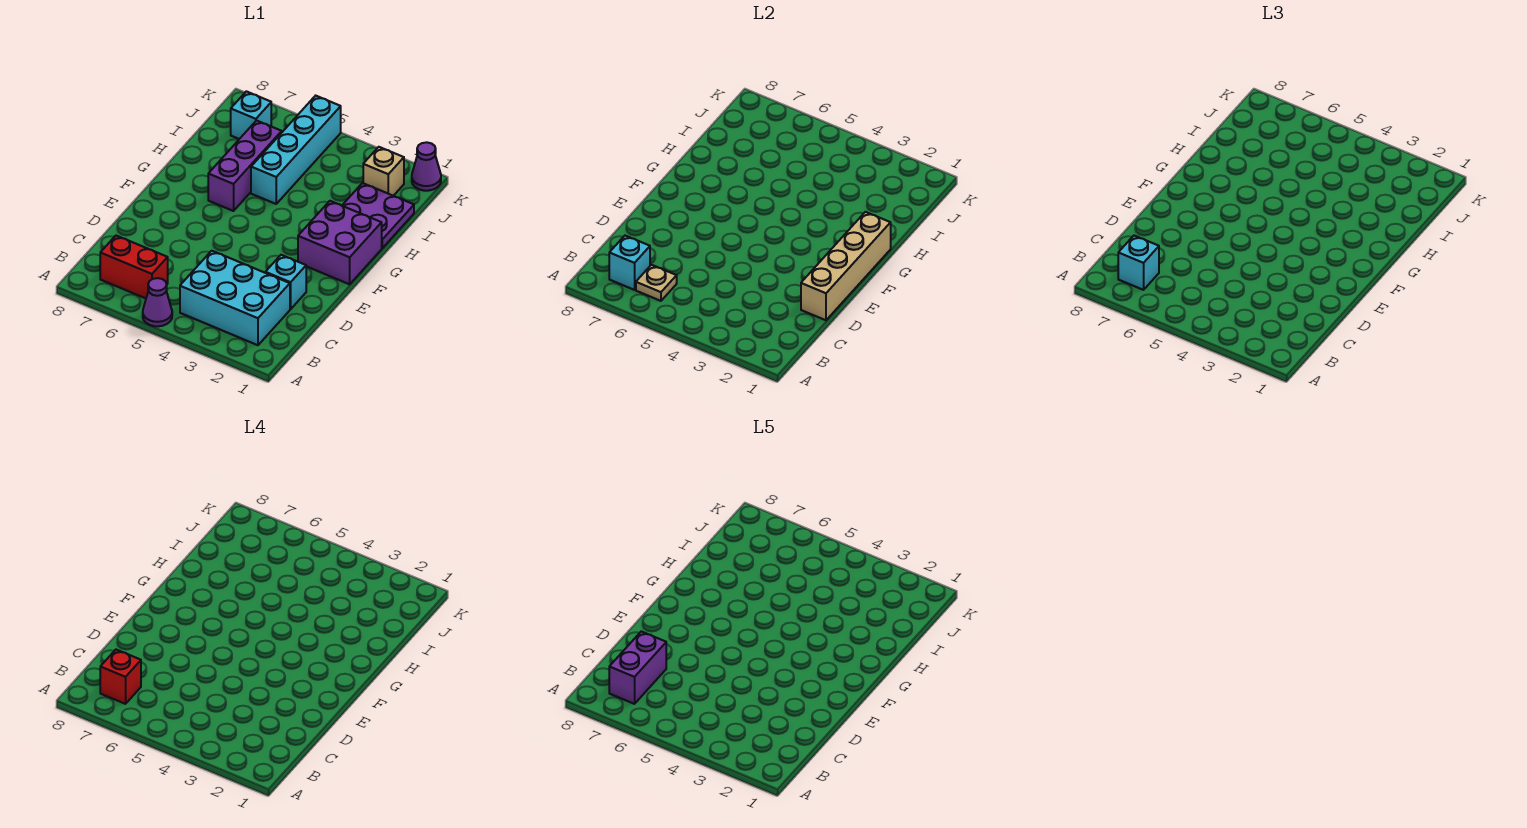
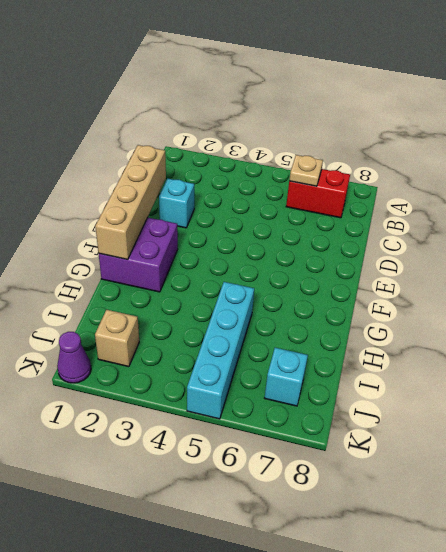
none -> purple cone A5 level 1
none -> cyan brick B2:C4 level 1
none -> purple brick G6:I6 level 1

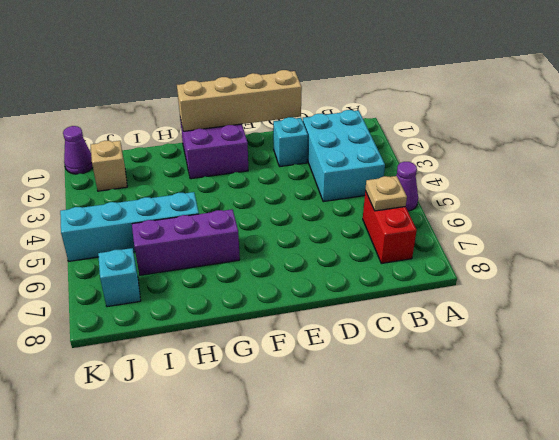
none -> purple plate H1:I2 level 1
none -> cyan brick B7 level 2
none -> cyan brick B7 level 3

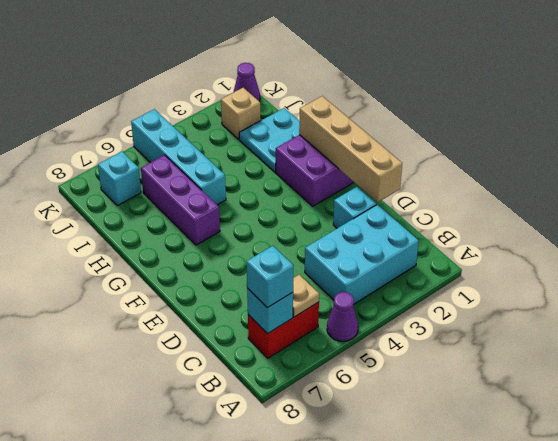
cyan plate H1:I2 level 1 -> purple plate H1:I2 level 1
none -> red brick B7 level 4
none -> purple brick B7:C7 level 5

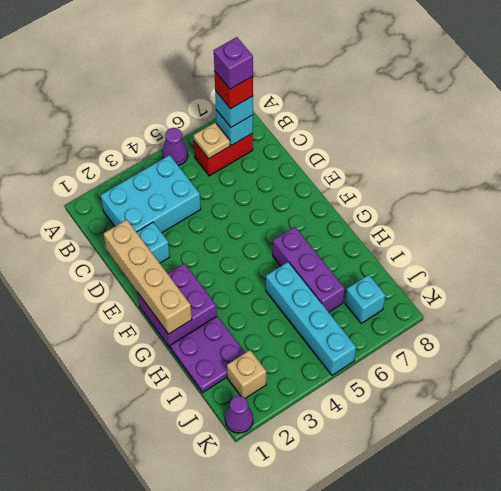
purple brick B7 level 5 -> purple brick B7:C7 level 5

